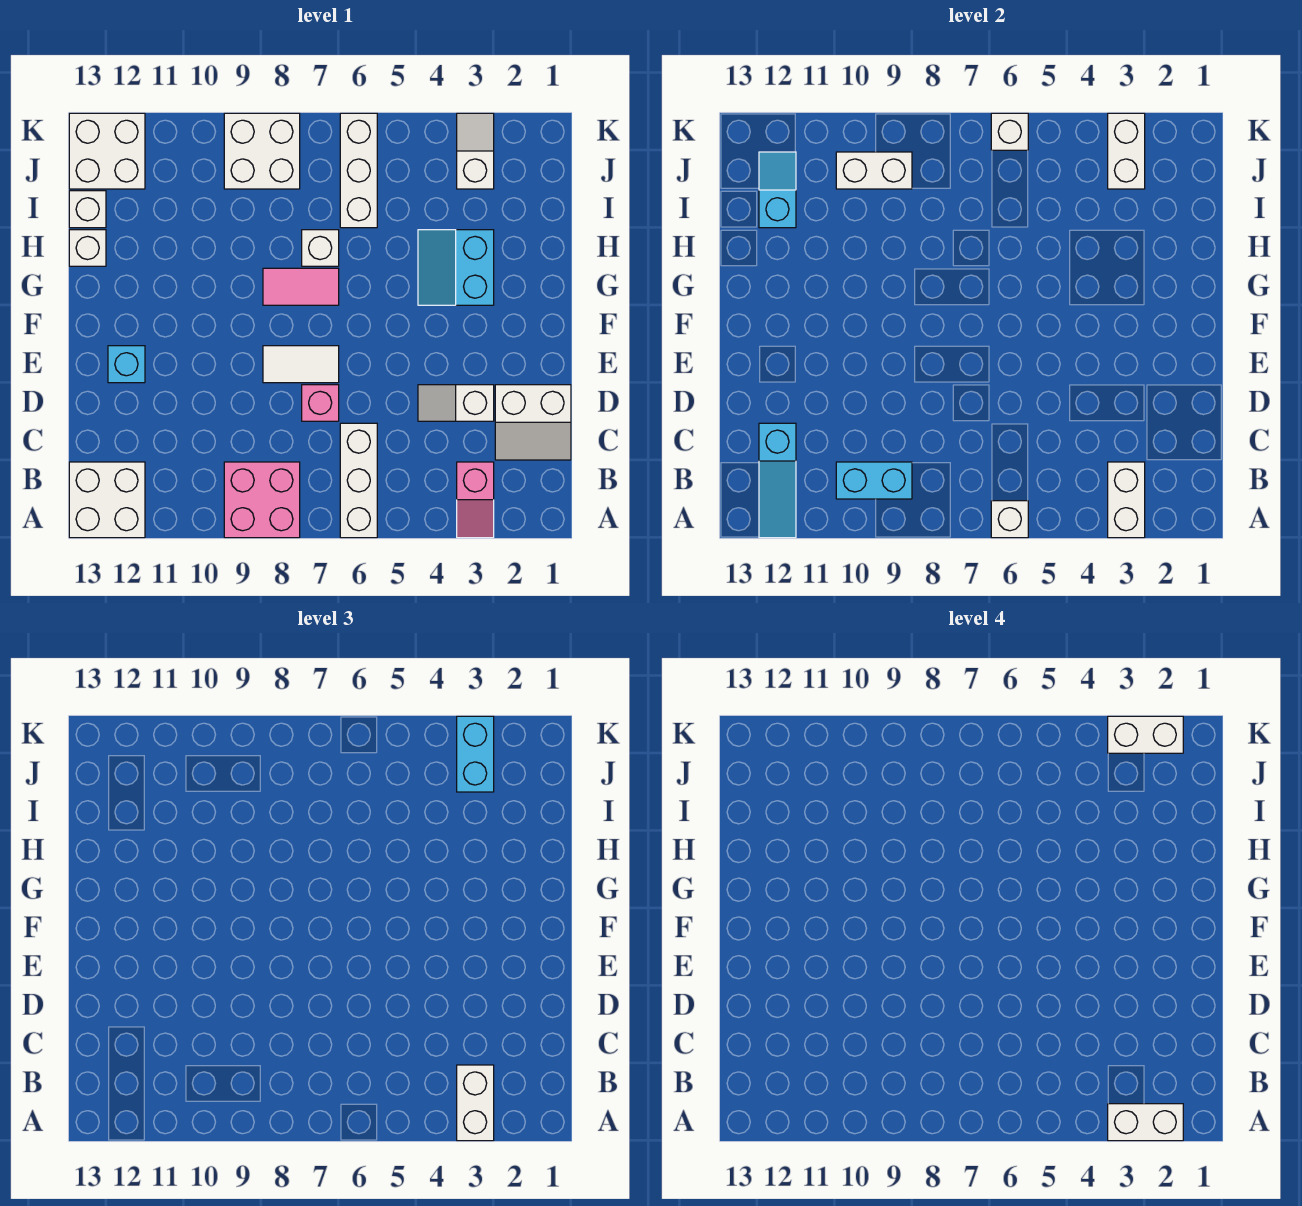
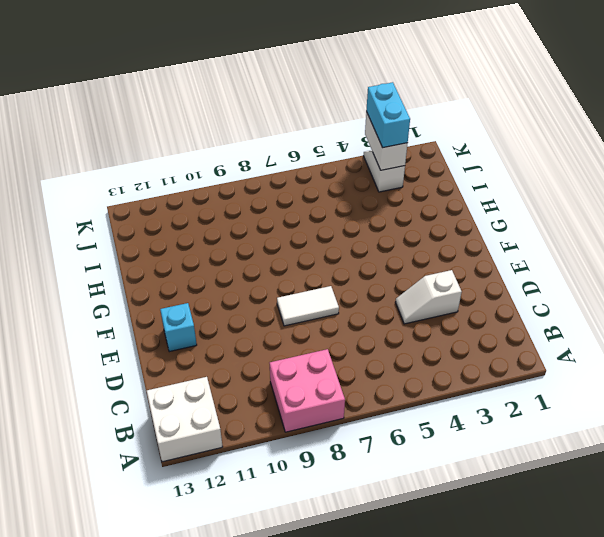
none -> pink slope A3:B3 level 1 top B
none -> white brick A6:C6 level 1
none -> white slope C1:D2 level 1 top D
none -> pink brick D7 level 1

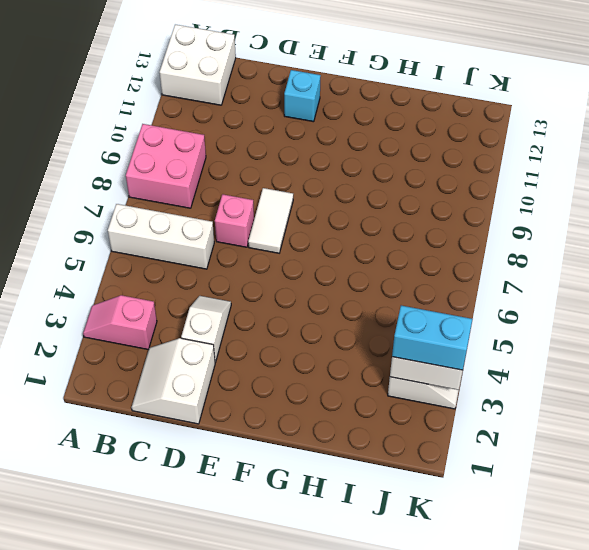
none -> cyan slope G3:H4 level 1 top 3
none -> pink tile G7:G8 level 1
none -> white brick H7 level 1
none -> white brick H13 level 1

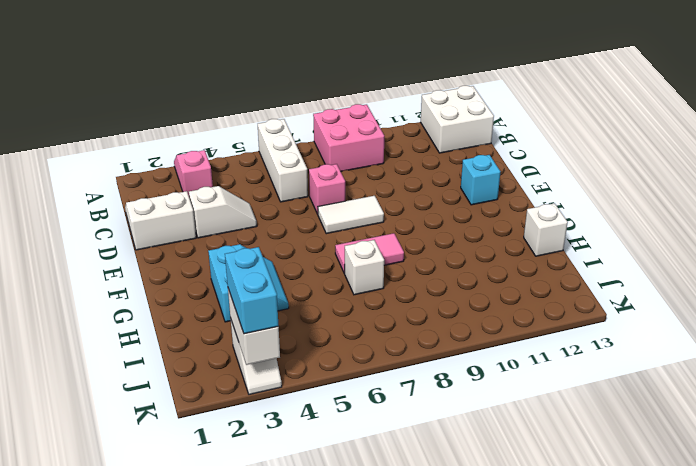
none -> white brick I6:K6 level 1
none -> white brick I13 level 1
none -> white brick J8:K9 level 1
none -> white brick J12:K13 level 1

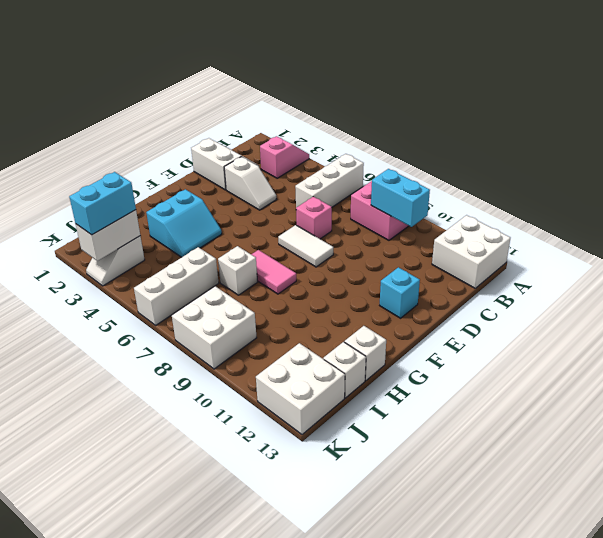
none -> white brick A3:B3 level 2
none -> white brick A6 level 2
none -> cyan slope A12:C12 level 2 top C
none -> cyan slope I12:J12 level 2 top I

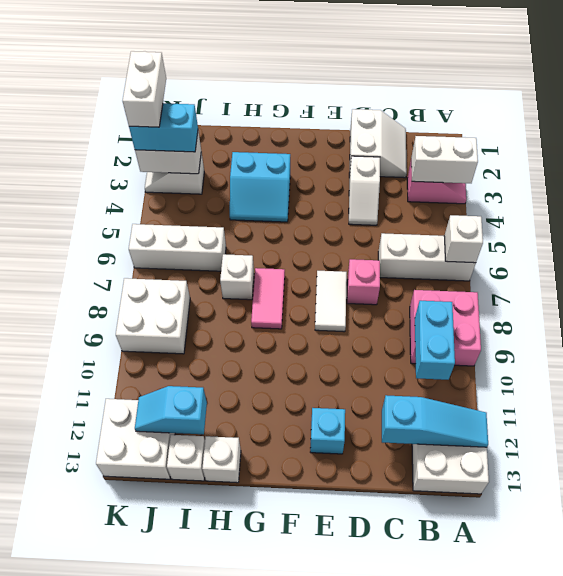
none -> white brick J9:J10 level 2
none -> white brick K6 level 2
none -> white brick A3:B3 level 3
none -> white brick A2:A3 level 4

